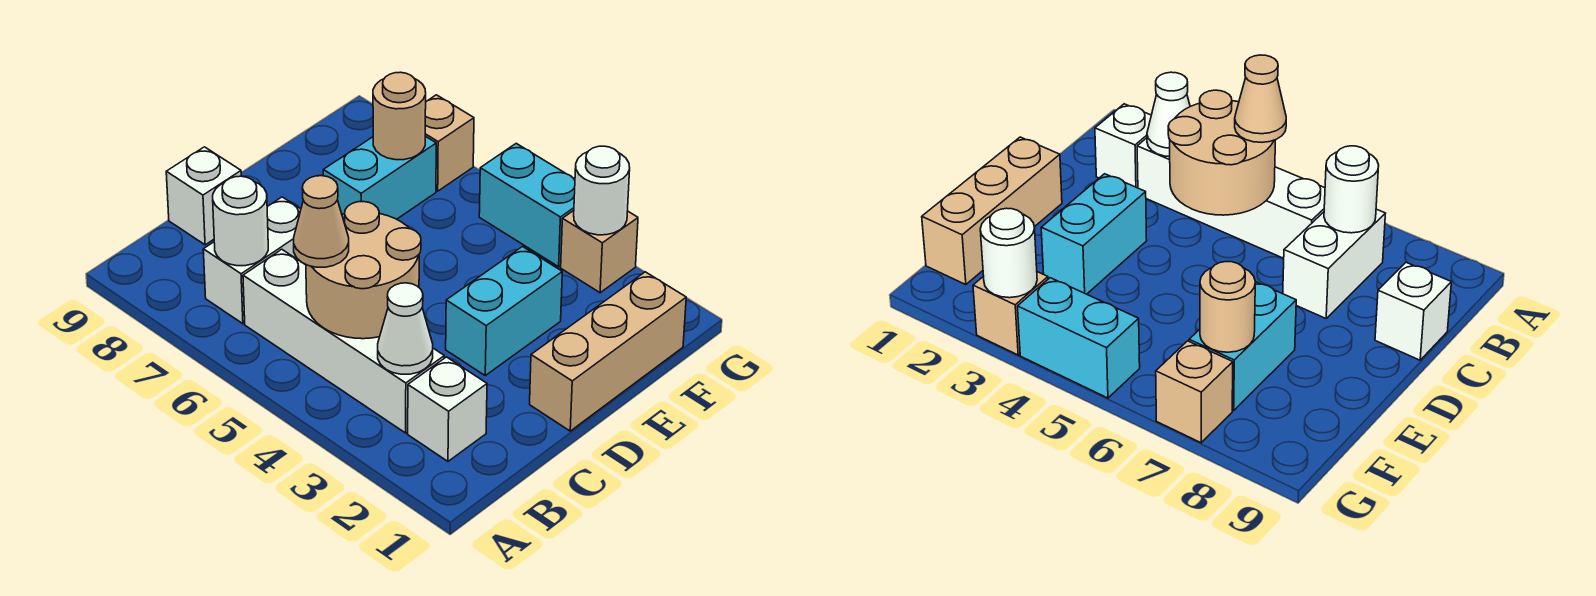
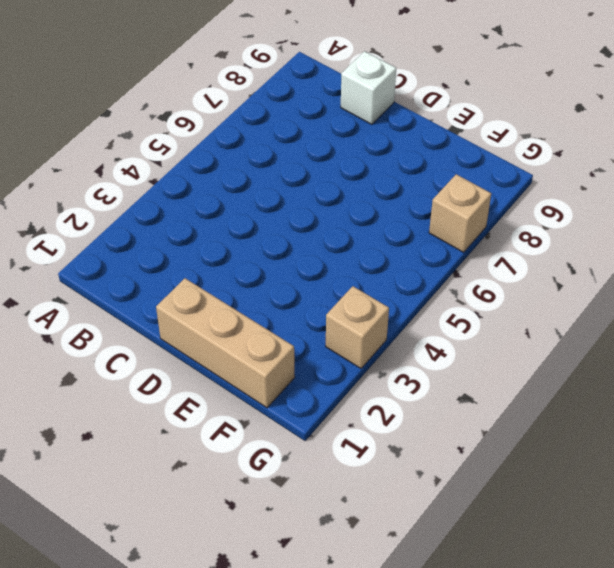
none -> white brick B2 level 1
none -> white brick B3:B6 level 1
none -> white brick B7:C7 level 1

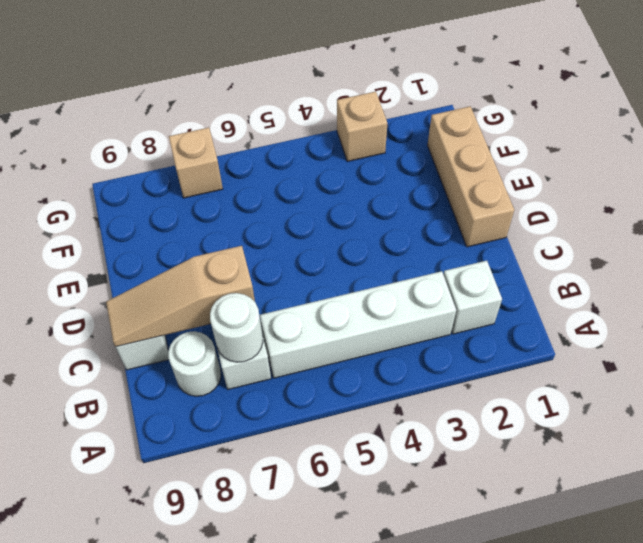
white round brick B8 level 1 -> white round brick G3 level 2
tan slope C7:C9 level 2 top 7 -> none
none -> cyan brick D3:E3 level 1
none -> cyan brick E7:F7 level 1
none -> cyan brick G4:G5 level 1

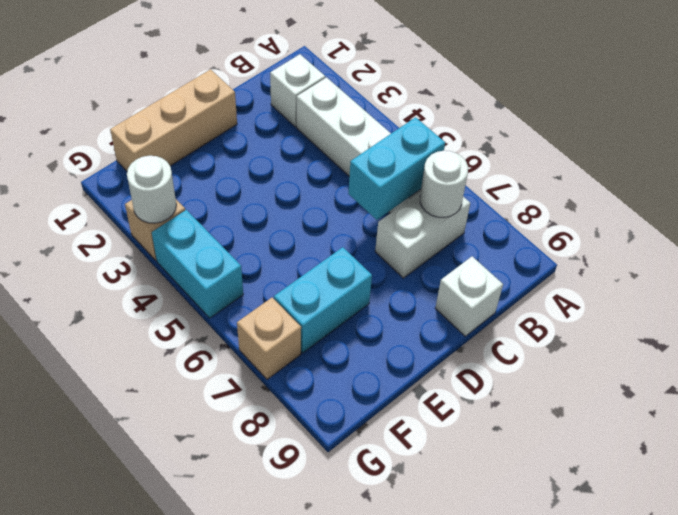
cyan brick B6:C6 level 2 -> cyan brick D3:E3 level 1
none -> white cone B3 level 2
none -> tan round brick B4:C5 level 2
none -> tan round brick F7 level 2

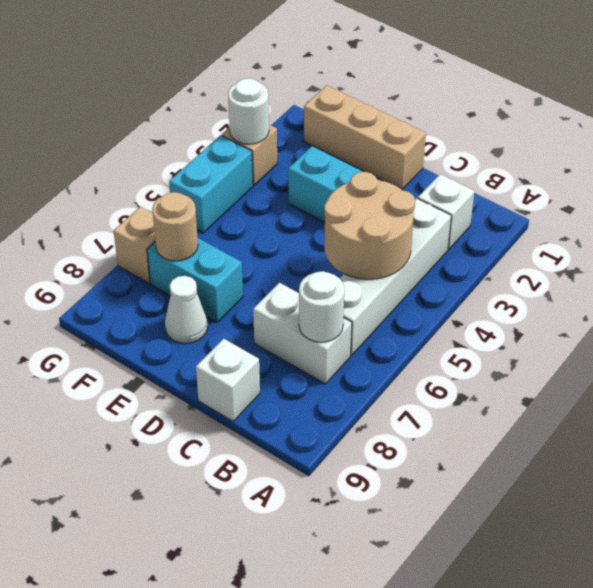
white cone E8 level 1 -> white cone B3 level 2
none -> tan cone B5 level 3

